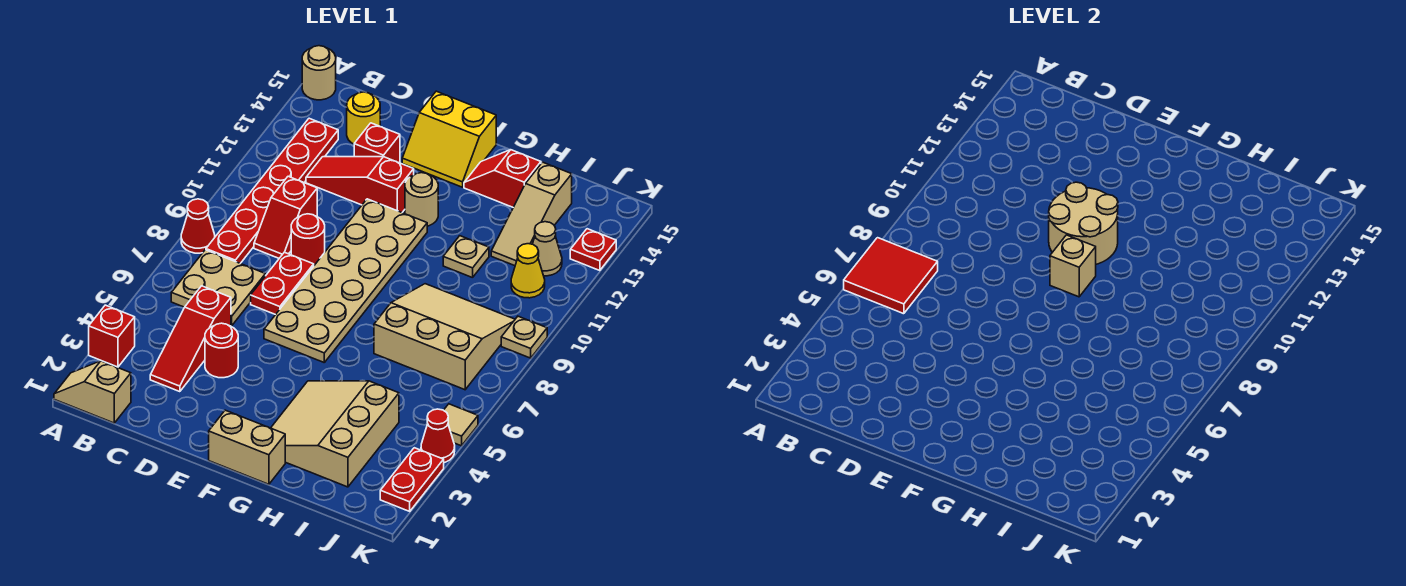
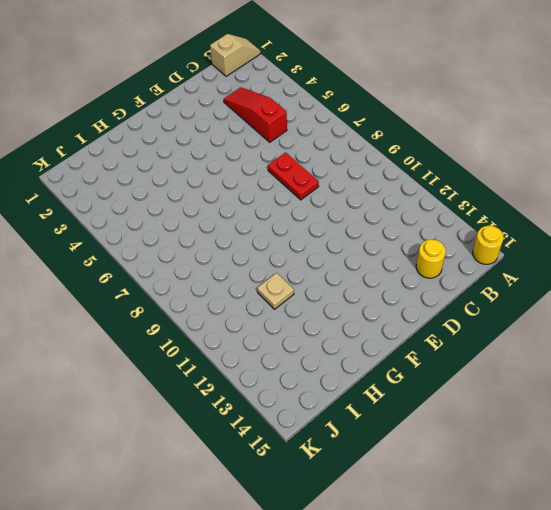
yellow round brick A15 level 1 -> tan round brick A15 level 1
none -> red brick A3 level 1
none -> red cone A8 level 1
none -> tan plate B6:C7 level 1
none -> red plate B8:B13 level 1

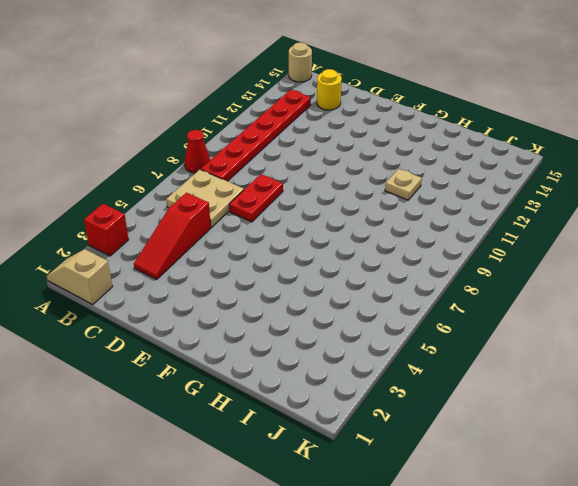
none -> red slope C9:C10 level 1 top 10
none -> red slope C12:E12 level 1 top E
none -> red round brick D4 level 1
none -> red round brick D9 level 1

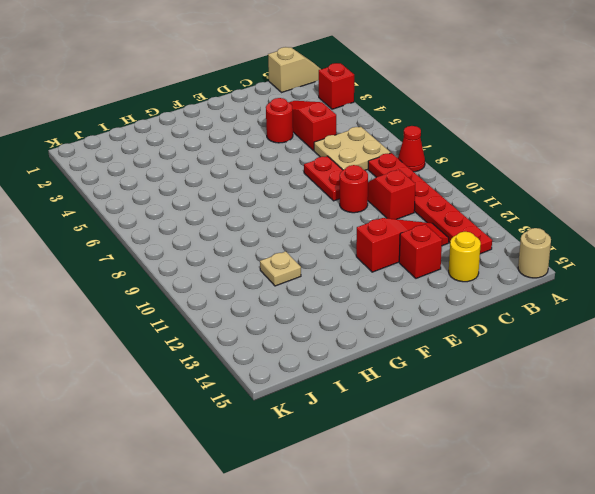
none -> tan plate E6:F11 level 1
none -> yellow slope E14:F15 level 1 top 15
none -> tan brick F1:G1 level 1
none -> tan round brick F12 level 1

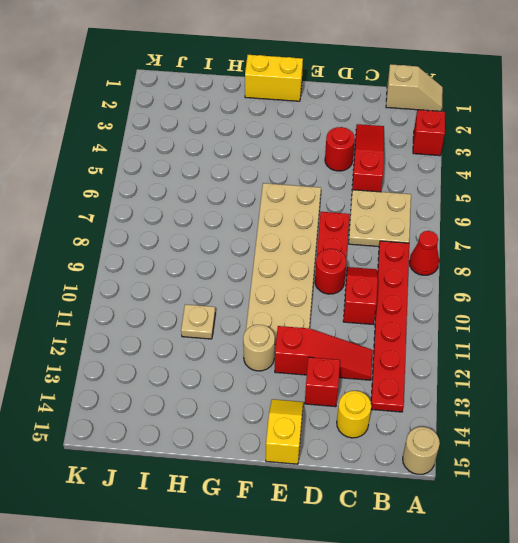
yellow slope E14:E15 level 1 top 15 -> yellow slope E14:F15 level 1 top 15
yellow brick F1:G1 level 1 -> tan brick F1:G1 level 1
none -> tan slope G2:I4 level 1 top I
none -> red slope G14:H14 level 1 top H
none -> tan slope H7:J9 level 1 top 7
none -> tan slope I12:I14 level 1 top 14

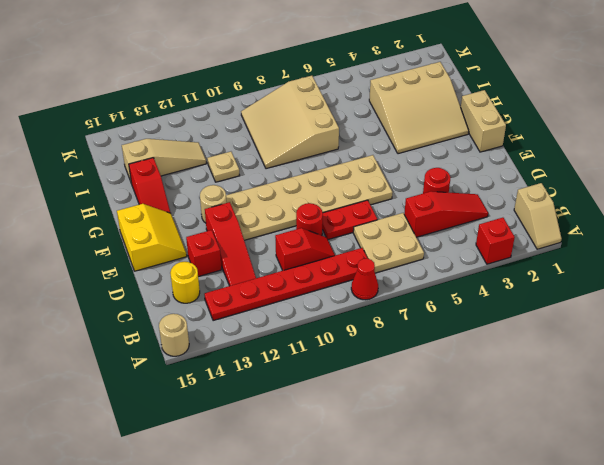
none -> yellow cone J11 level 1
none -> tan cone J12 level 1
none -> red plate K2:K3 level 1
none -> red cone K4 level 1

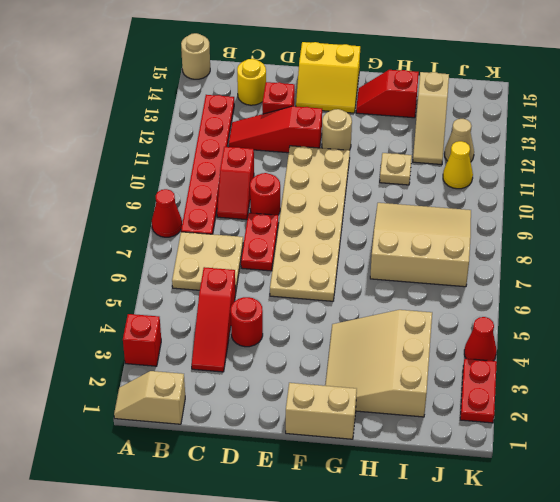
none -> tan tile K5 level 1
none -> tan plate K9 level 1
none -> red plate K13 level 1
none -> red tile A6:B7 level 2

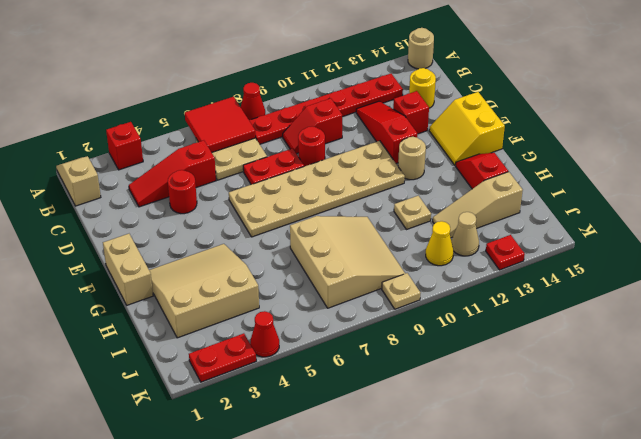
none -> tan tile K5 level 1
none -> tan round brick E10:F11 level 2
none -> tan brick F9 level 2

